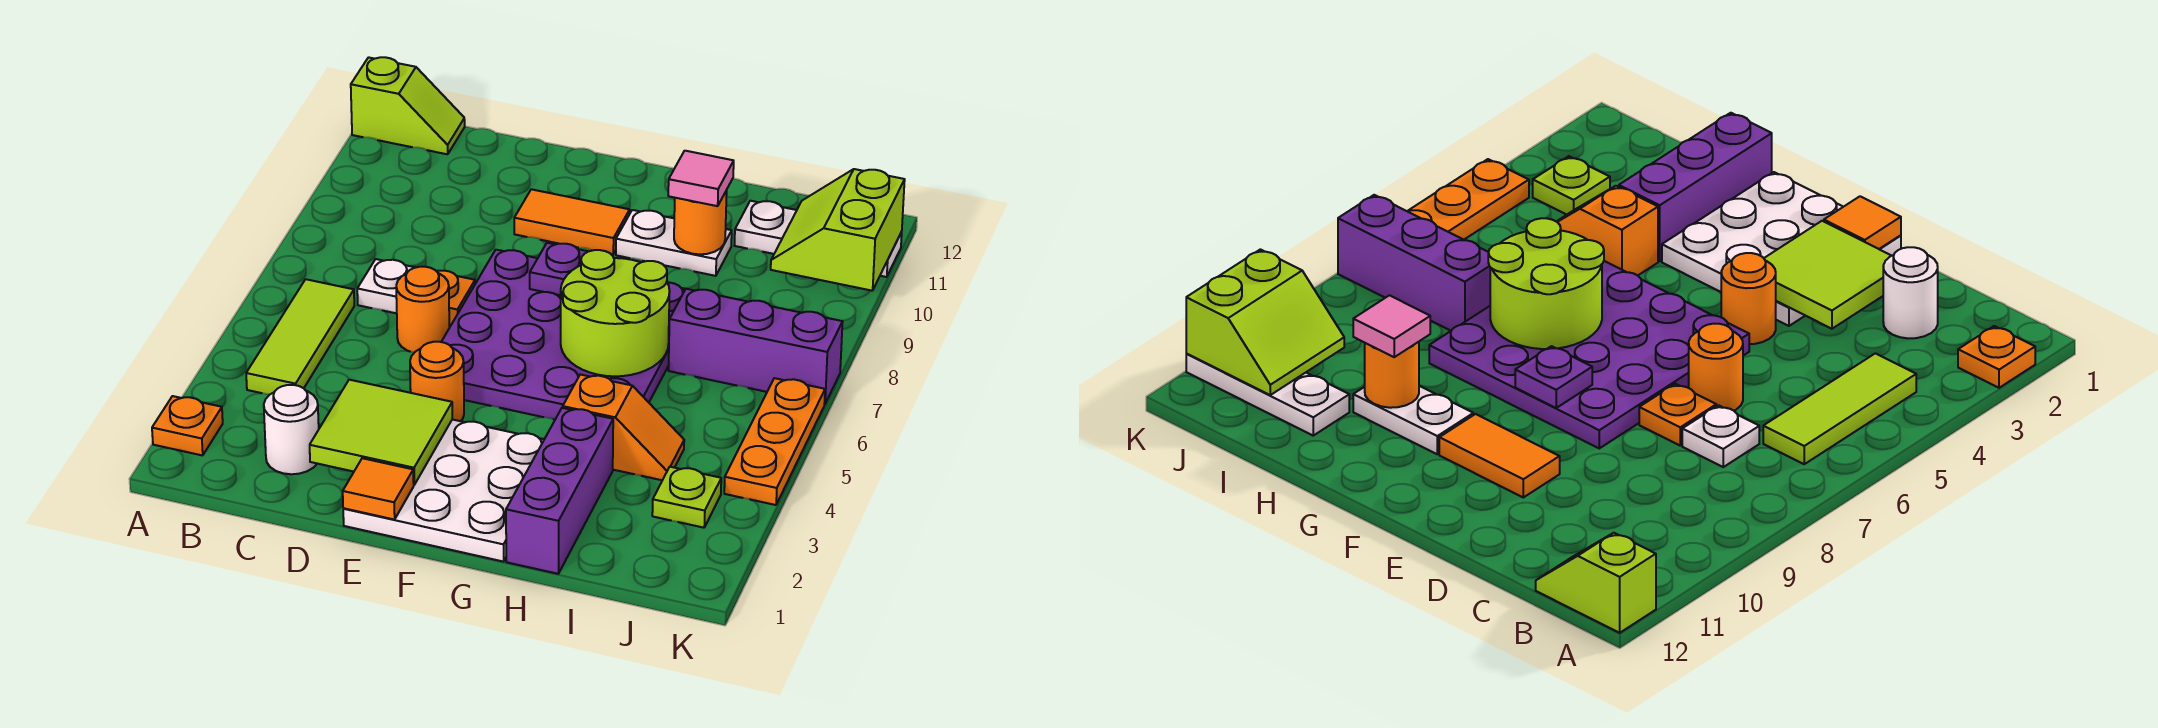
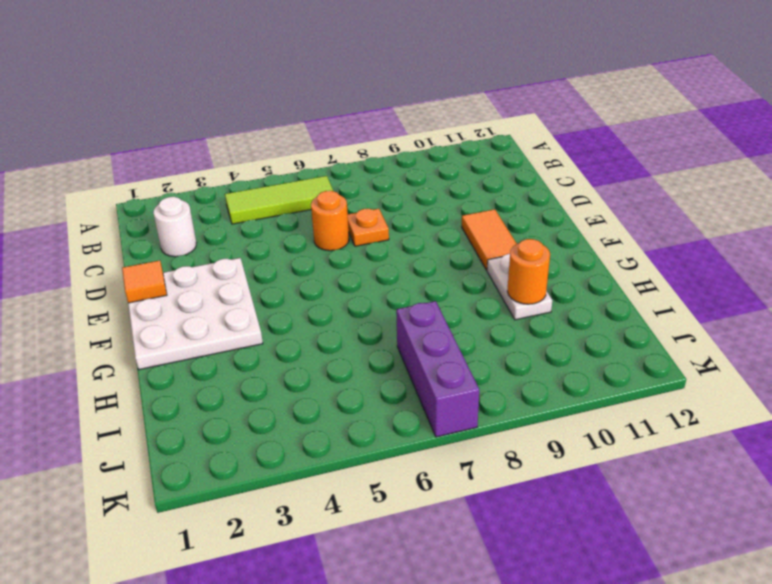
none -> orange plate A2 level 1
none -> lime slope A12:B12 level 1 top A
none -> white plate C7 level 1

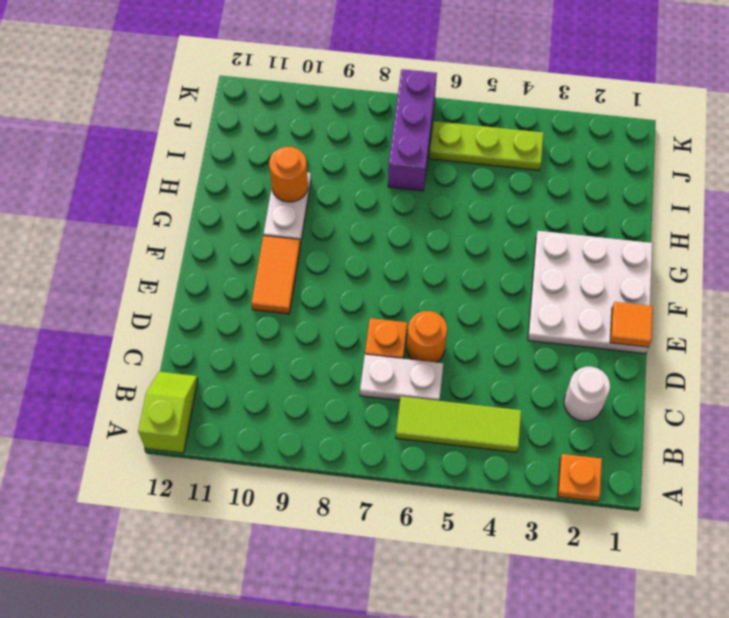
white plate C6:C7 level 1 -> white plate C7 level 1
lime plate J4:J6 level 1 -> none
none -> orange round brick E4 level 1
none -> purple plate E5:H8 level 1
none -> purple brick H1:H3 level 1

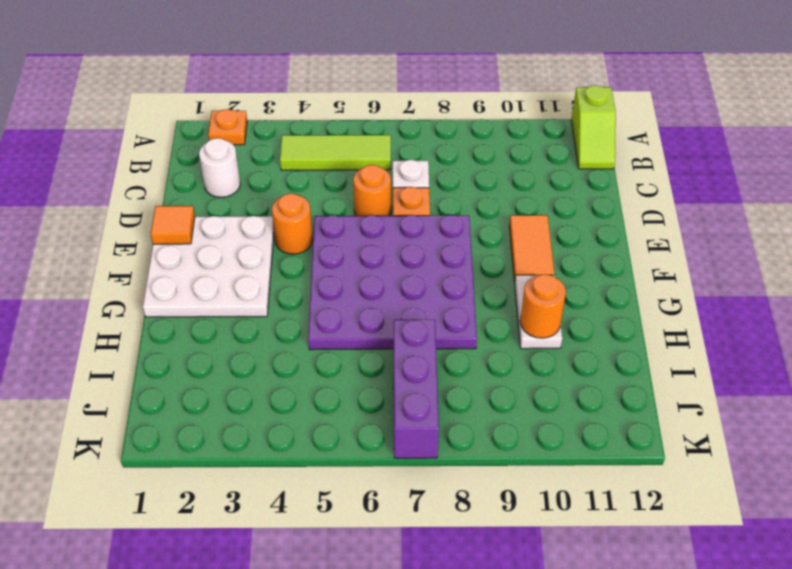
none -> purple brick H1:H3 level 1
none -> orange slope H4:I4 level 1 top H
none -> white plate I11:K11 level 1

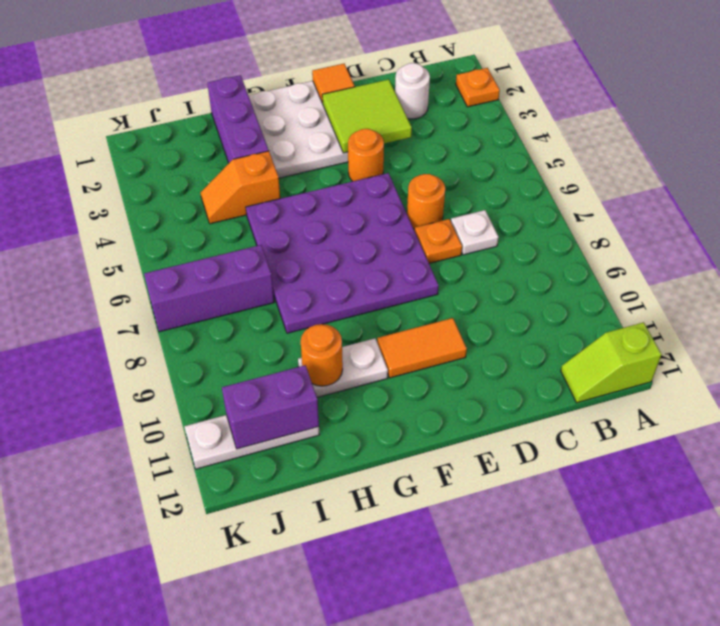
purple brick I11:J11 level 2 -> lime slope J10:K11 level 2 top K
none -> lime tile B4:B6 level 1
none -> lime plate J3 level 1
none -> orange plate K4:K6 level 1

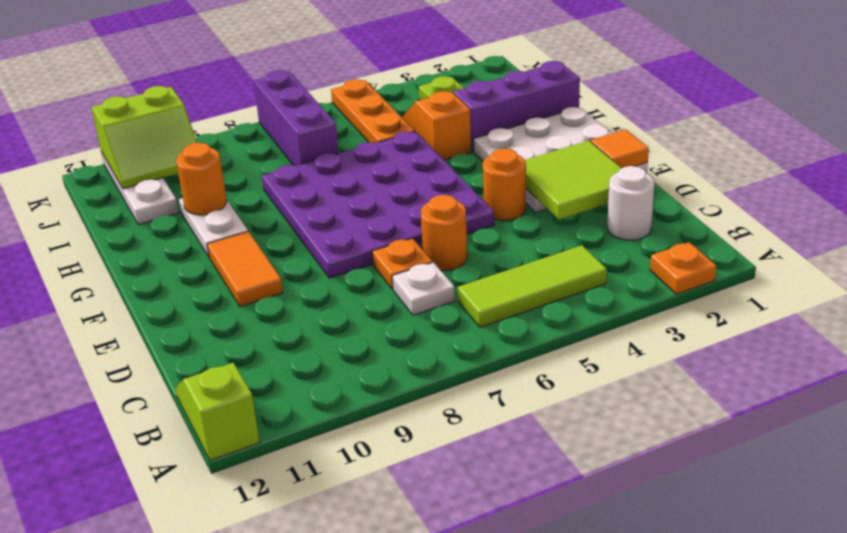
orange plate I5:K5 level 1 -> orange plate K4:K6 level 1
none -> purple plate F8 level 2
none -> lime round brick G6:H7 level 2
none -> pink tile H10 level 3

